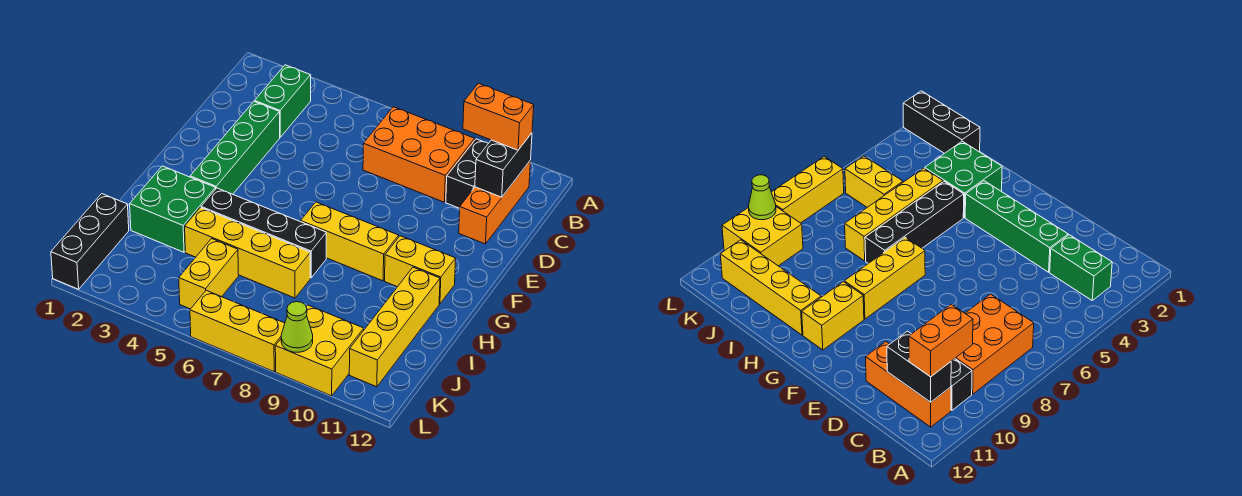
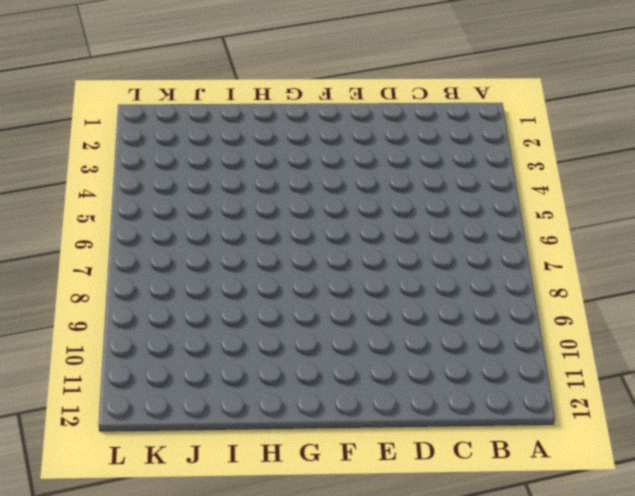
none -> green brick B3:C3 level 1
none -> orange brick B7:C9 level 1
none -> black brick B10:C10 level 1

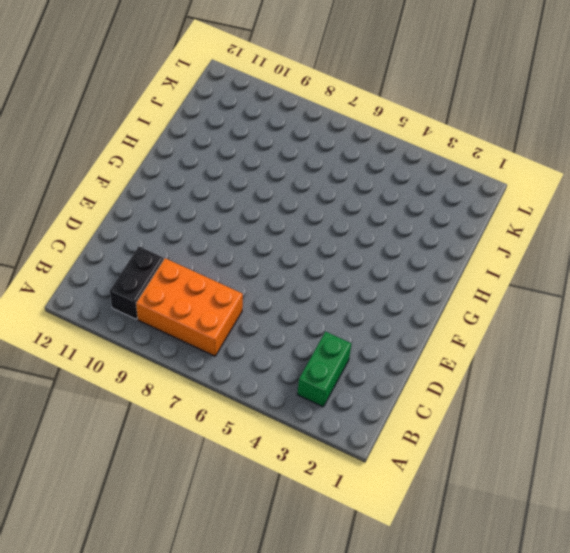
none -> orange brick B11:D11 level 1
none -> green brick D3:G3 level 1
none -> yellow brick G7:G9 level 1

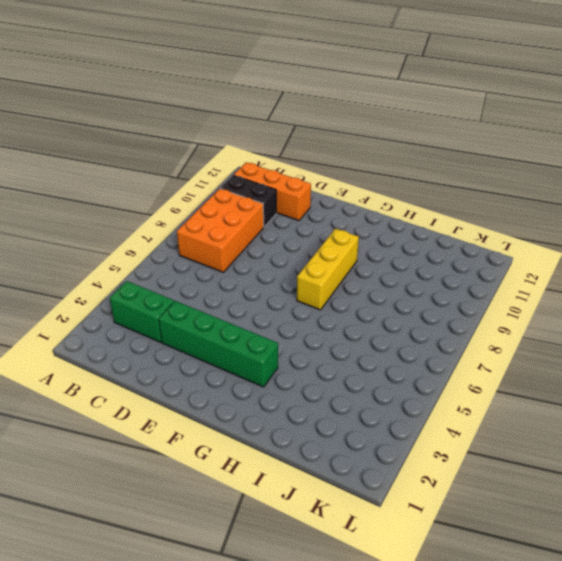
none -> yellow brick G10:G11 level 1
none -> green brick H2:I3 level 1
none -> black brick H4:H7 level 1

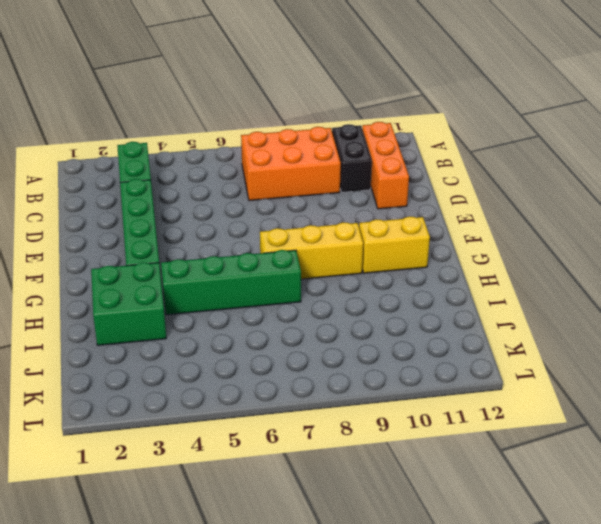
green brick H4:H7 level 1 -> black brick H4:H7 level 1
none -> yellow brick H11:K11 level 1
none -> yellow brick I4:I7 level 1
none -> black brick J1:L1 level 1

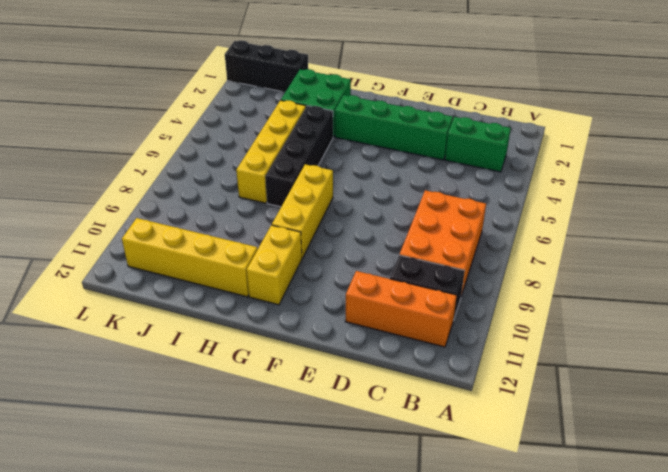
none -> yellow brick J5:K5 level 1
none -> yellow brick K9:L10 level 1
none -> yellow brick L6:L8 level 1

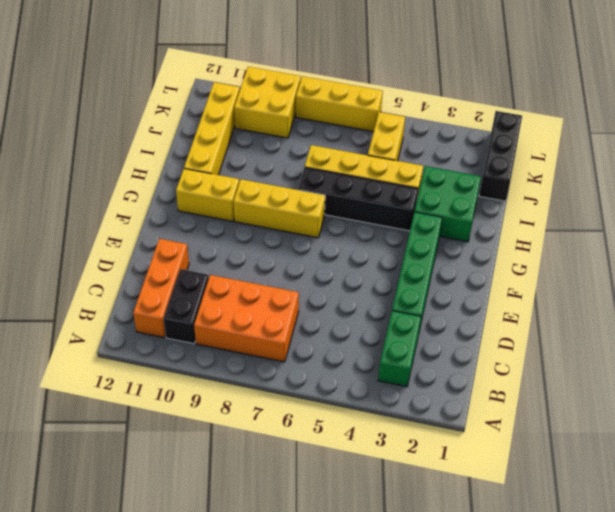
none -> black brick B11:C11 level 2
none -> lime cone L9 level 2
none -> orange brick B10:B11 level 3

